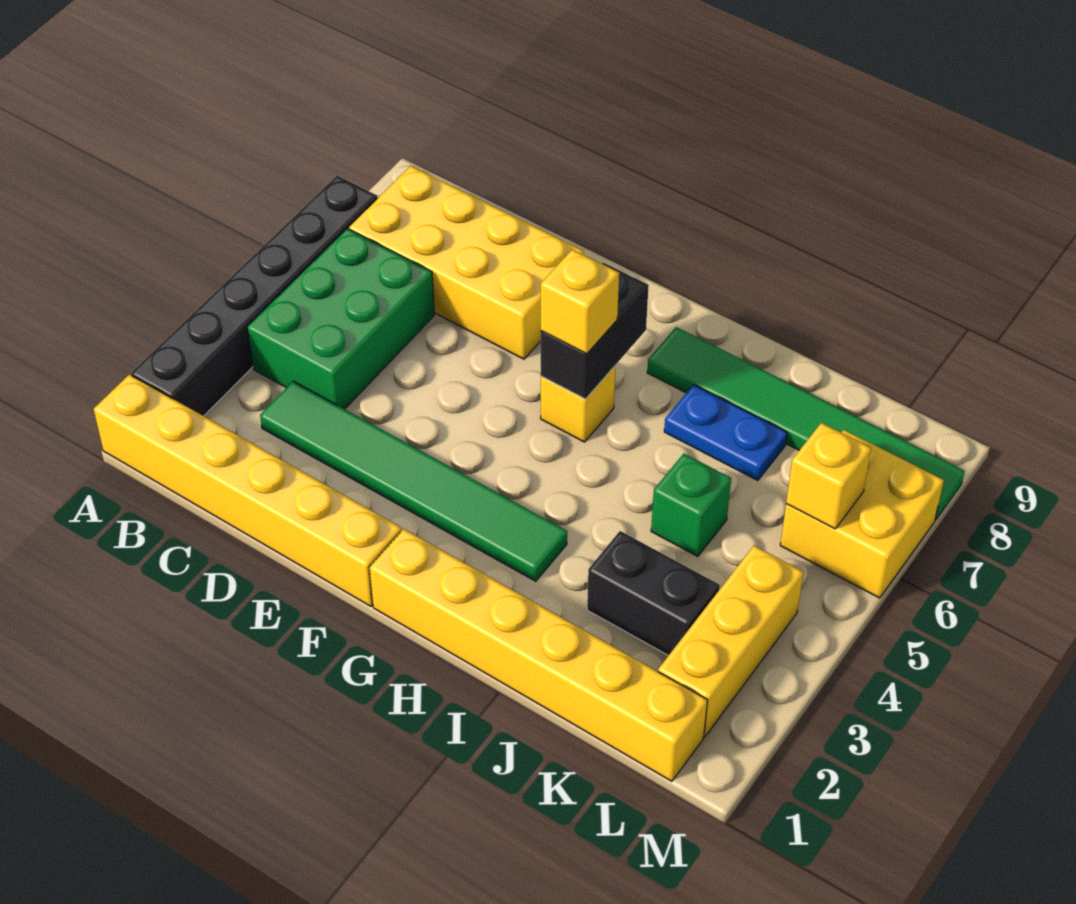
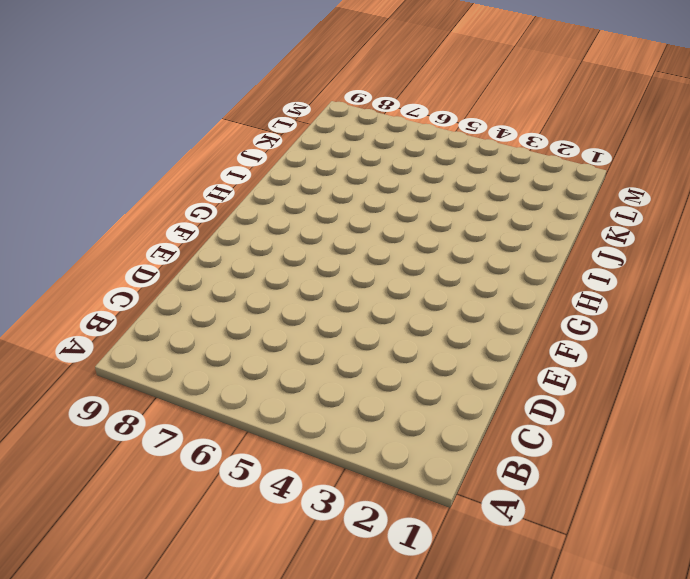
none -> yellow brick A1:F1 level 1
none -> black brick A2:A7 level 1
none -> green brick B4:C6 level 1

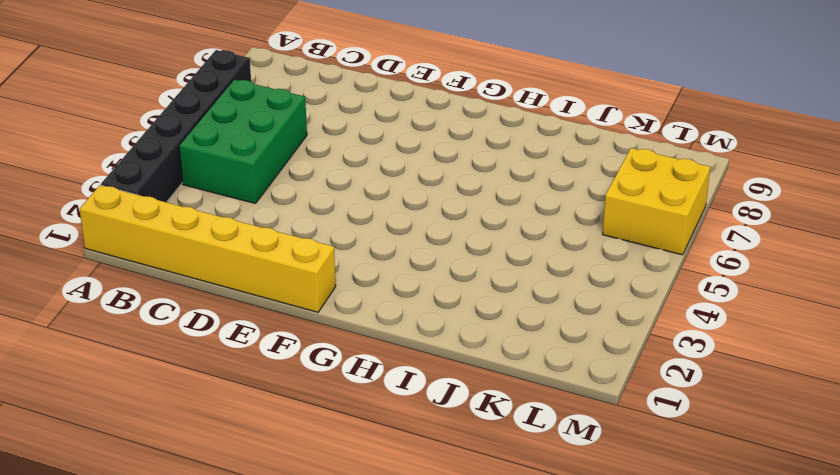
none -> yellow brick B7:E8 level 1
none -> green tile C3:H3 level 1
none -> yellow brick G1:L1 level 1

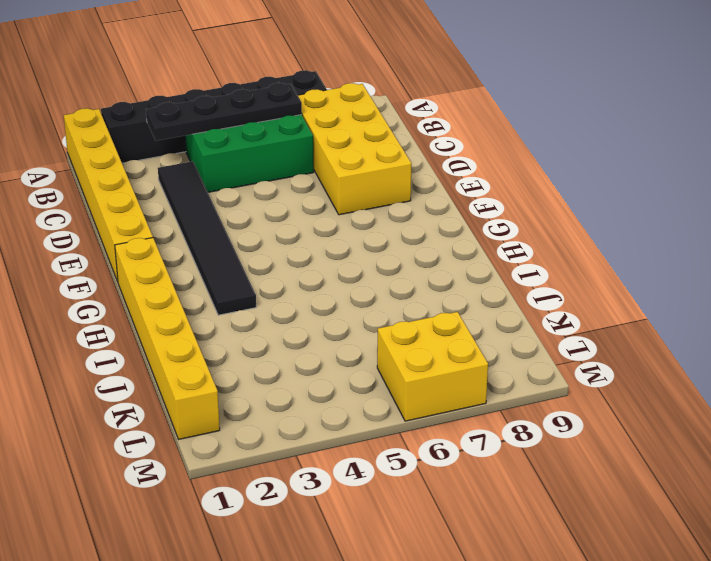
black plate B3:B6 level 2 -> none
black tile C3:H3 level 1 -> green tile C3:H3 level 1
none -> yellow brick G6 level 1
none -> green tile H8:M8 level 1
none -> blue plate I7:J7 level 1

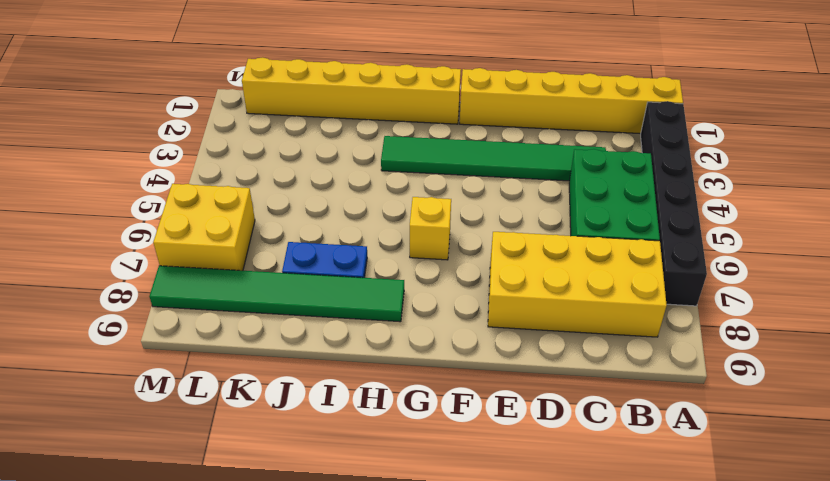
none -> black brick J3:K3 level 1
none -> green brick J5 level 1
none -> yellow brick L2:L4 level 1

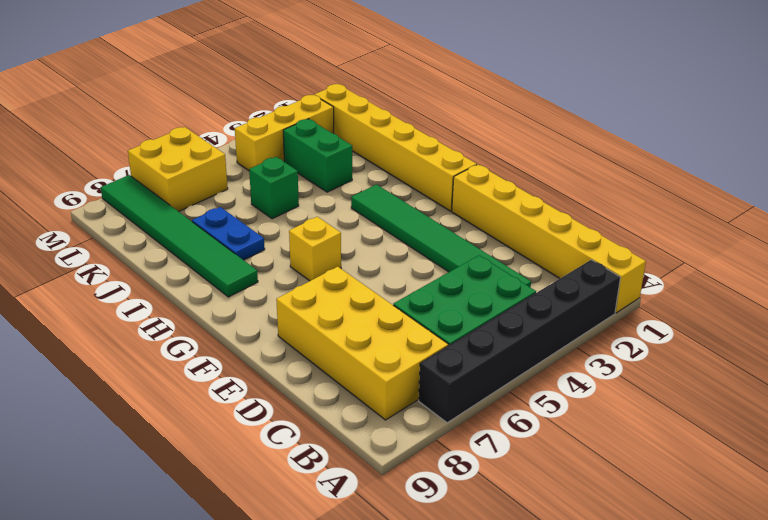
green brick J3:K3 level 1 -> black brick J3:K3 level 1
none -> black brick G6:G7 level 2
none -> yellow brick L6 level 2
none -> yellow brick G6 level 3

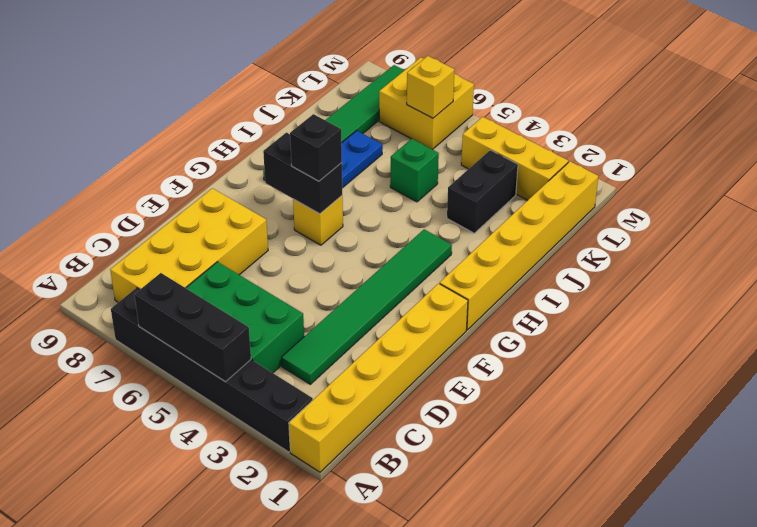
black brick A4:A6 level 2 -> none
black brick G6 level 3 -> yellow brick G6 level 3

